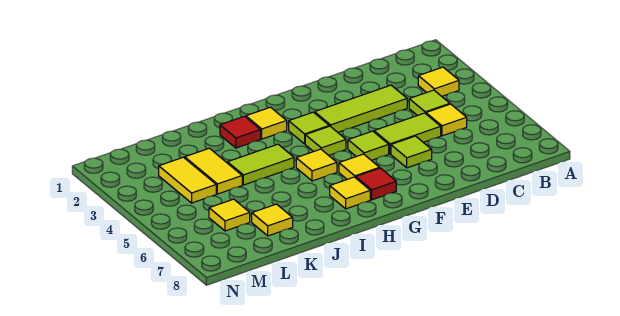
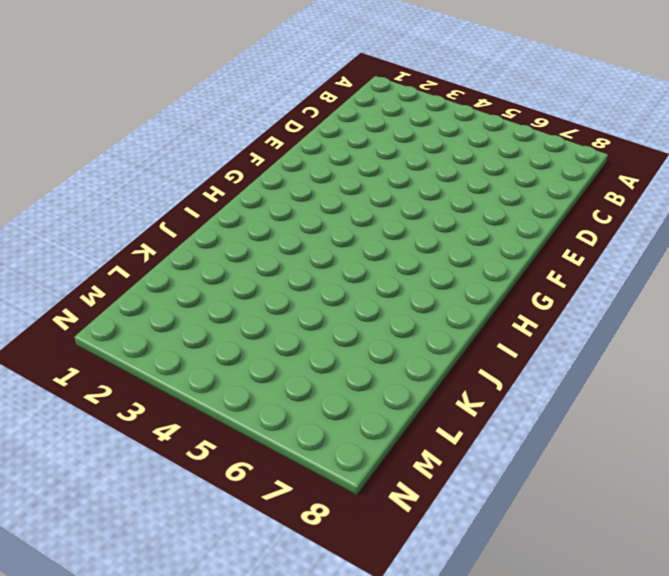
none -> yellow tile B3 level 1
none -> lime tile C4 level 1
none -> yellow tile C5 level 1

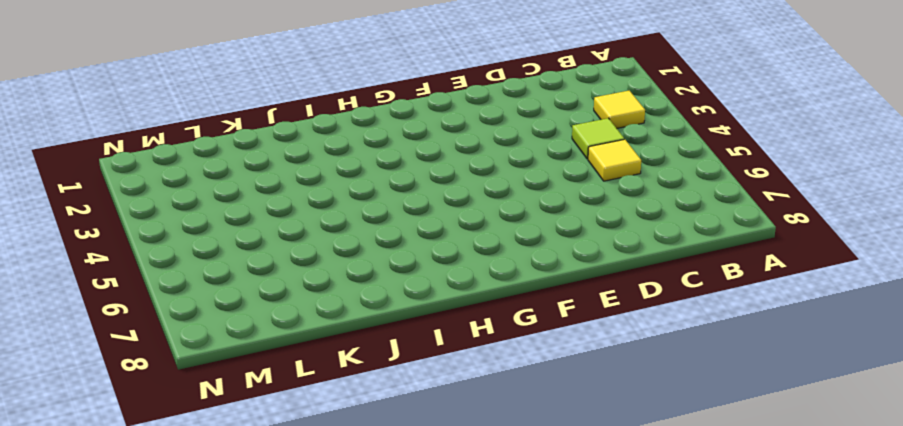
none -> lime tile D3:F3 level 1
none -> lime tile D5:E5 level 1
none -> lime tile E6 level 1

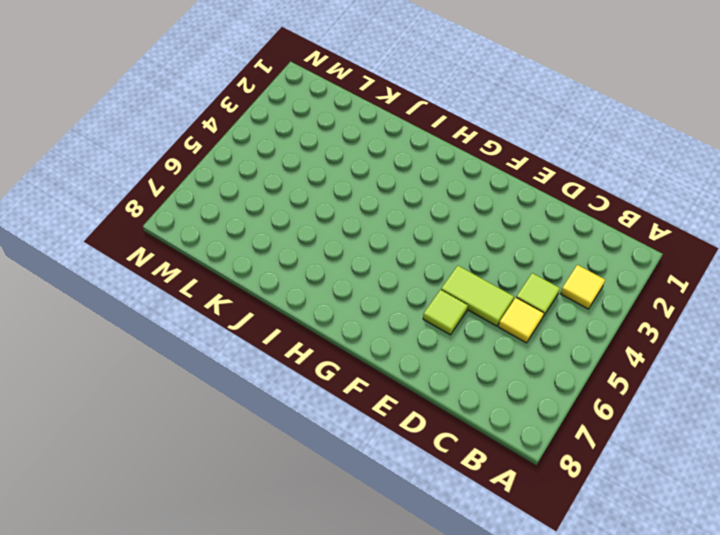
none -> lime tile D3:F3 level 1
none -> lime tile F5 level 1
none -> lime tile G3 level 1

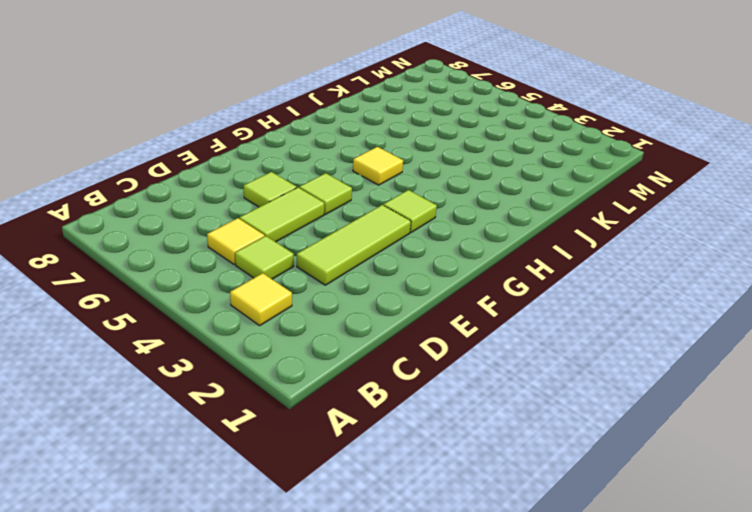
none -> lime tile G4 level 1
none -> yellow tile G6 level 1
none -> red tile G7 level 1

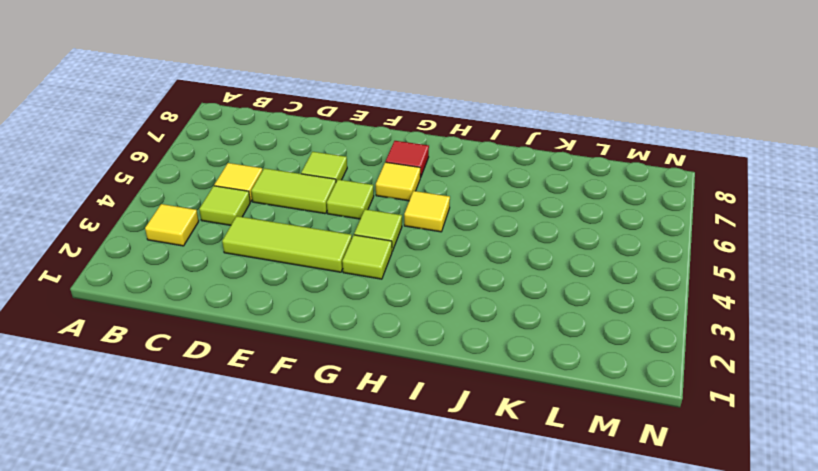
none -> yellow tile H2 level 1
none -> yellow tile H7 level 1
none -> red tile I2 level 1

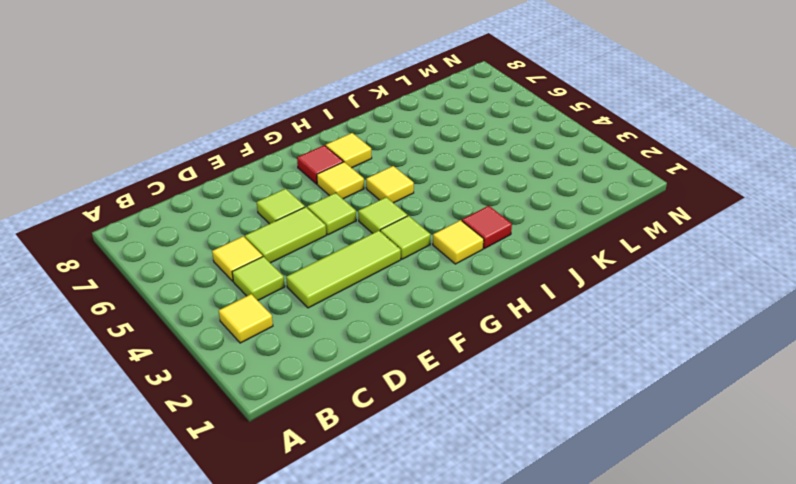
none -> lime tile I4:J4 level 1
none -> yellow tile K3:K4 level 1
none -> yellow tile K7 level 1

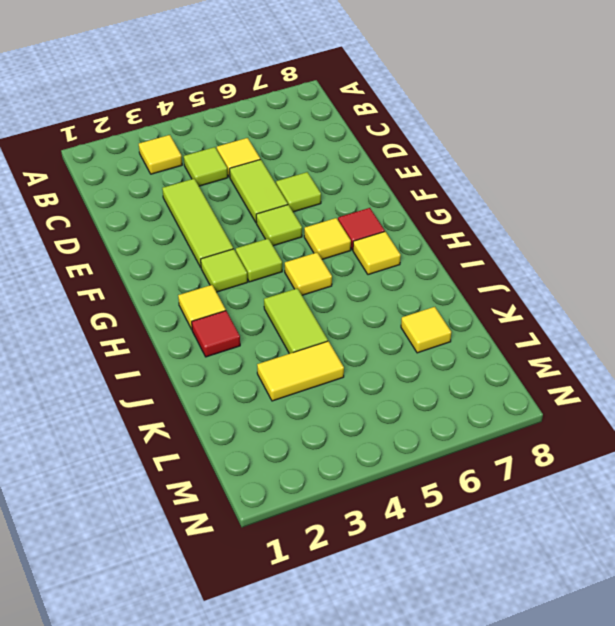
none -> yellow tile L3:L4 level 1
none -> yellow tile L6 level 1

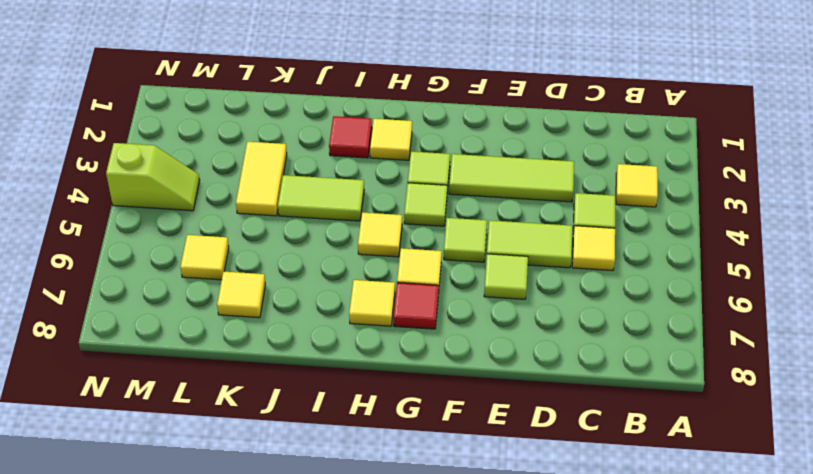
lime slope M4:N4 level 1 top N -> none
none -> yellow tile L3:L4 level 1

